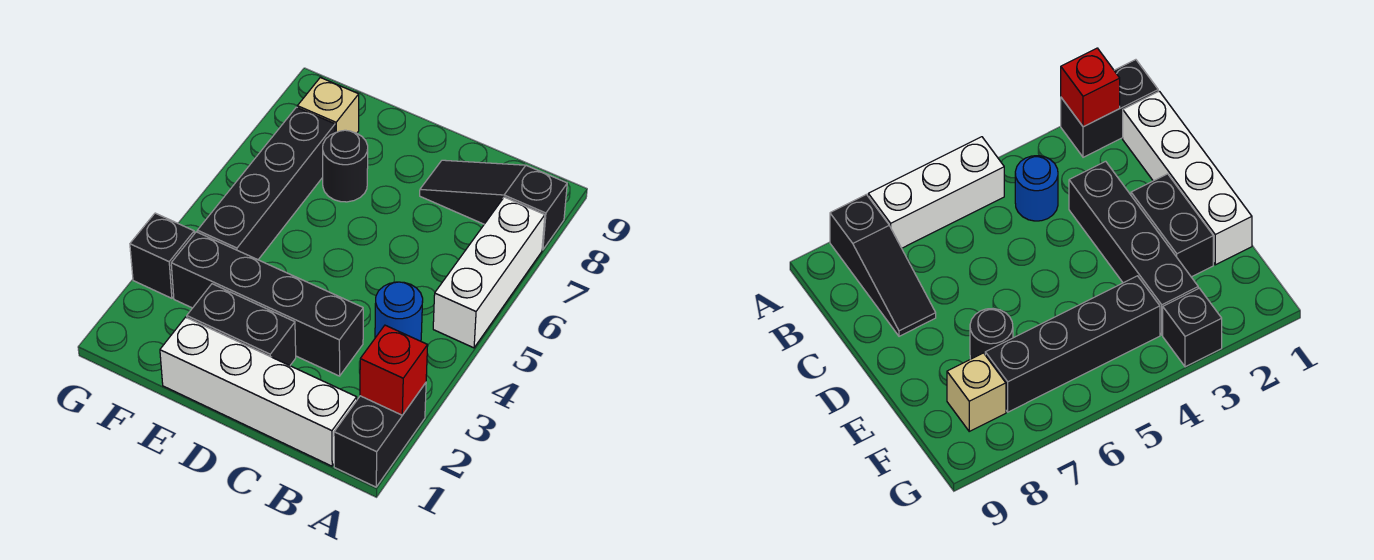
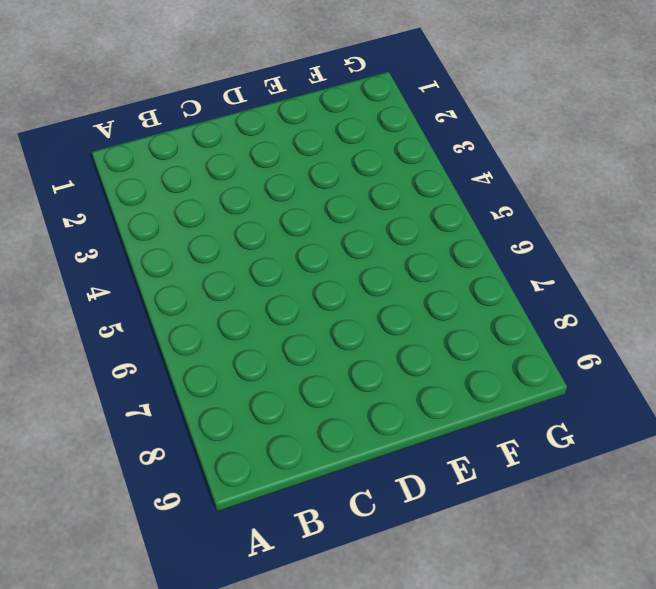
none -> black brick A1:A2 level 1
none -> white brick A5:A7 level 1
none -> black slope A8:C8 level 1 top A

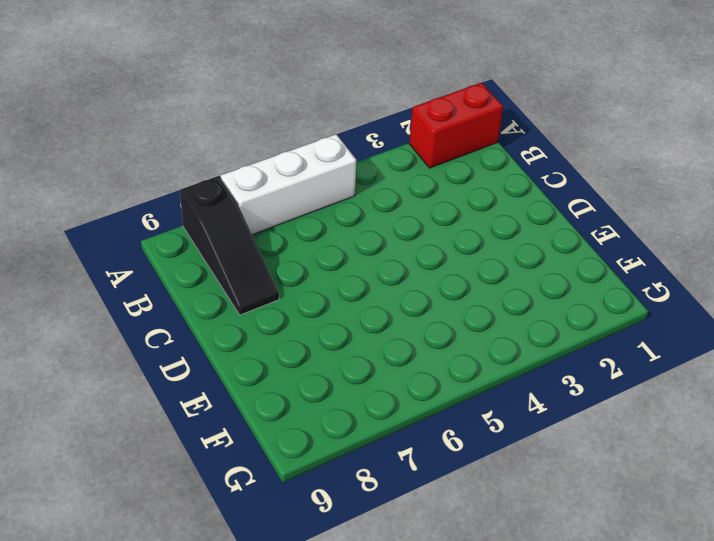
red brick A1:A2 level 1 -> black brick A1:A2 level 1
none -> white brick B1:E1 level 1
none -> blue round brick B4 level 1
none -> black brick C3:F3 level 1

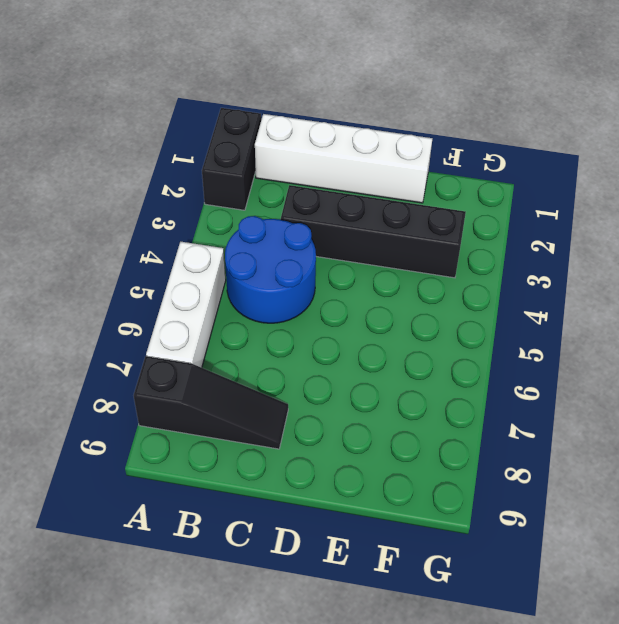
blue round brick B4:C5 level 1 -> blue round brick B4 level 1
none -> black brick D2:E2 level 1
none -> black round brick E7 level 1
none -> black brick F4:F7 level 1

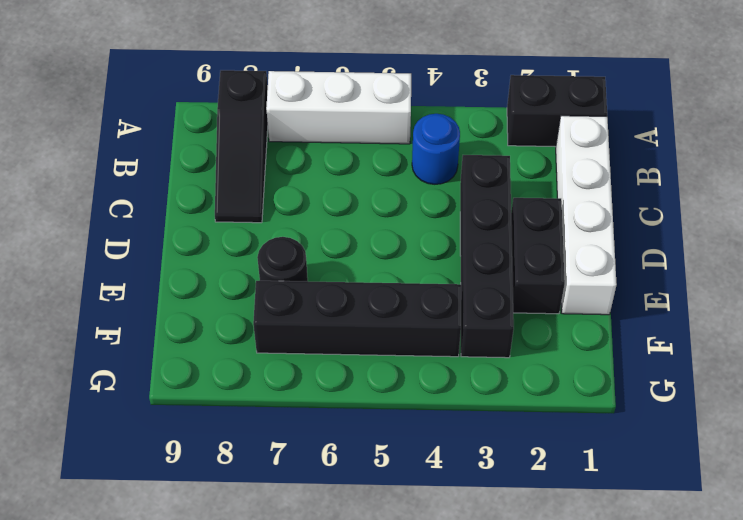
none -> tan brick F8 level 1
none -> black brick G3 level 1
none -> red brick A2 level 2

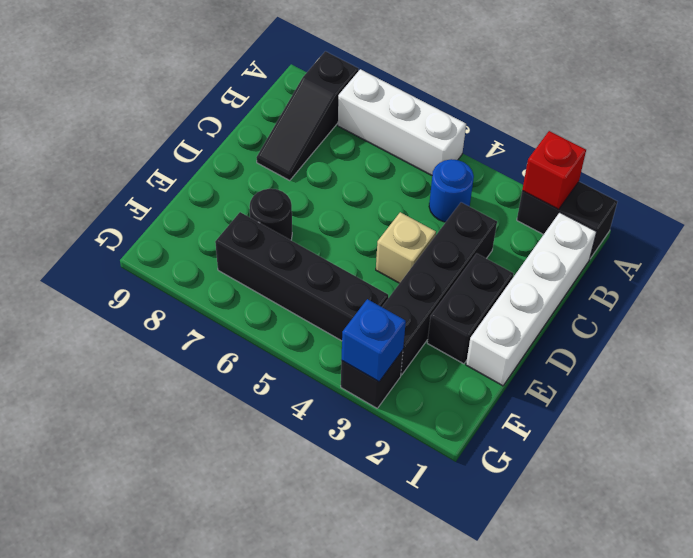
tan brick D4 level 1 -> tan brick F8 level 1
blue brick G3 level 2 -> none

